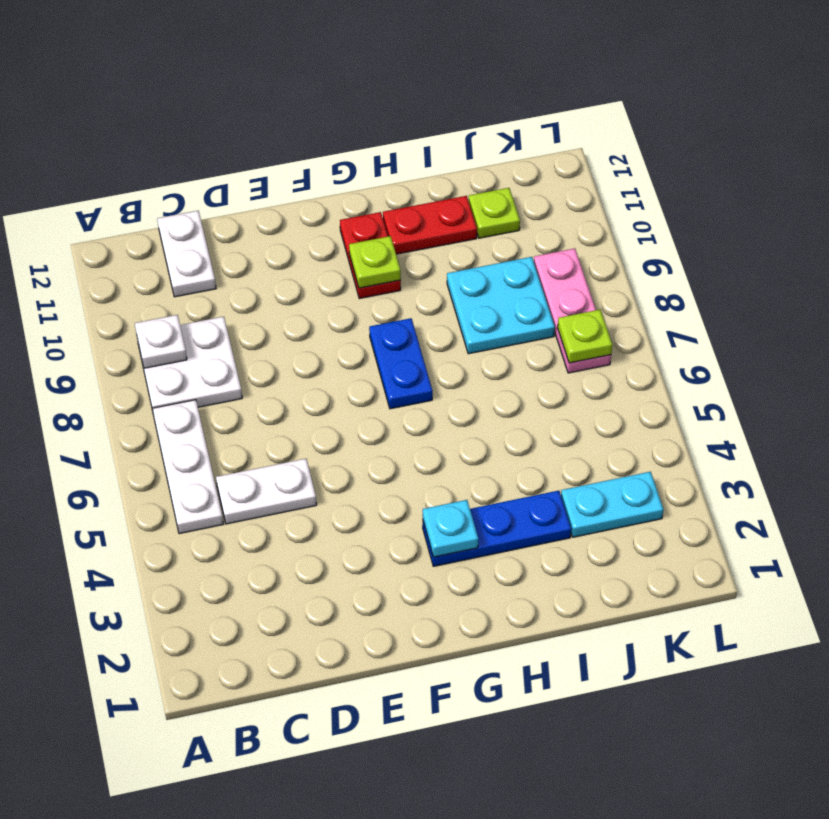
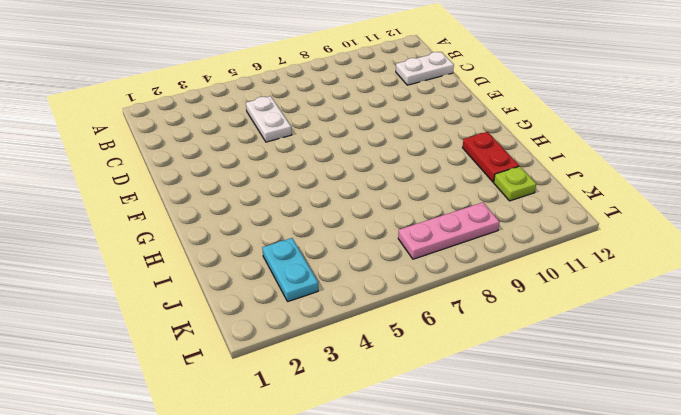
none -> white plate B5:B7 level 1
none -> white plate B8:C9 level 1
none -> blue plate G3:I3 level 1

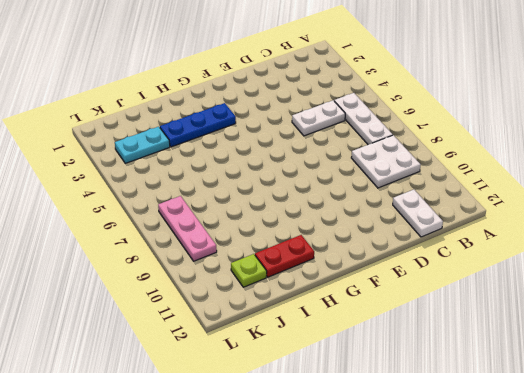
none -> blue plate G7:G8 level 1
none -> red plate G10:G11 level 1
none -> cyan plate I8:J9 level 1

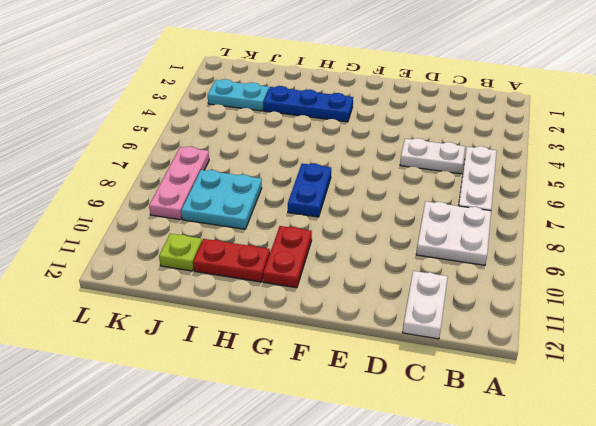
none -> white plate B9 level 2
none -> cyan plate G3 level 2
none -> lime plate G10 level 2

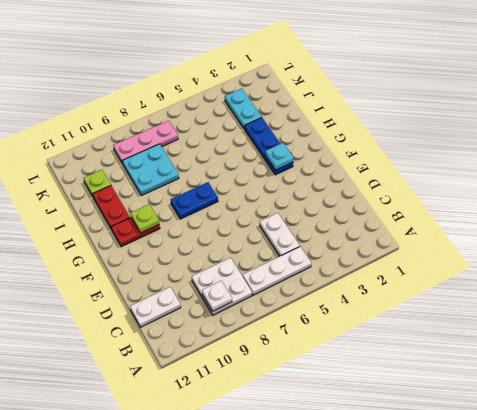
none -> lime plate K7 level 2

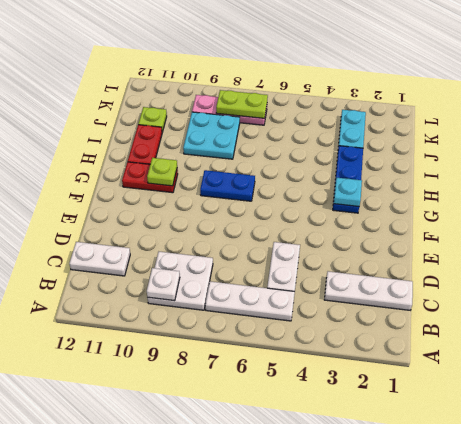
white plate C1:C3 level 1 -> none
lime plate K7:K8 level 2 -> lime plate K7 level 2

